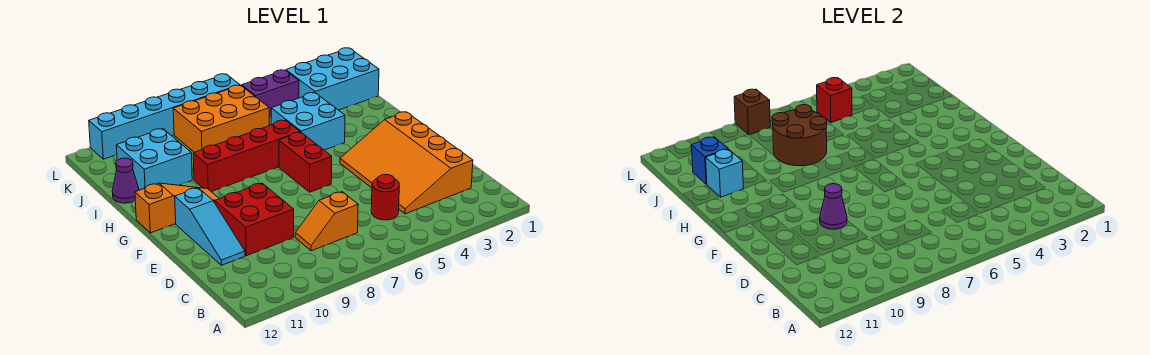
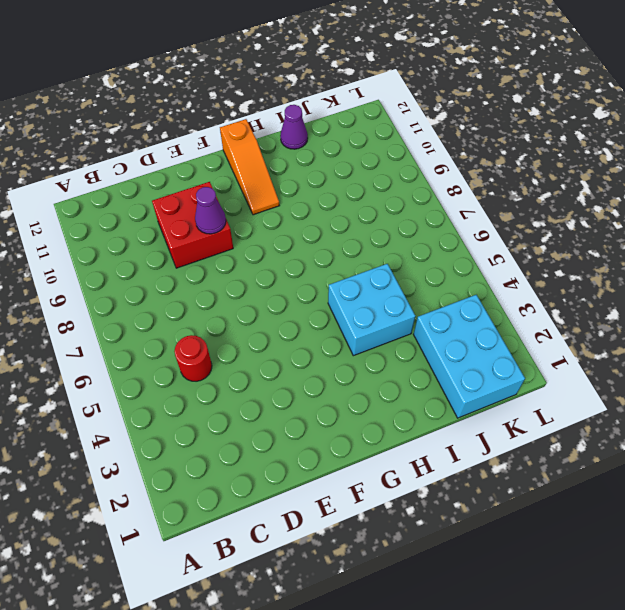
none -> orange slope C2:F4 level 1 top 2
none -> orange slope C7:C8 level 1 top 7
none -> cyan slope D11:F11 level 1 top F

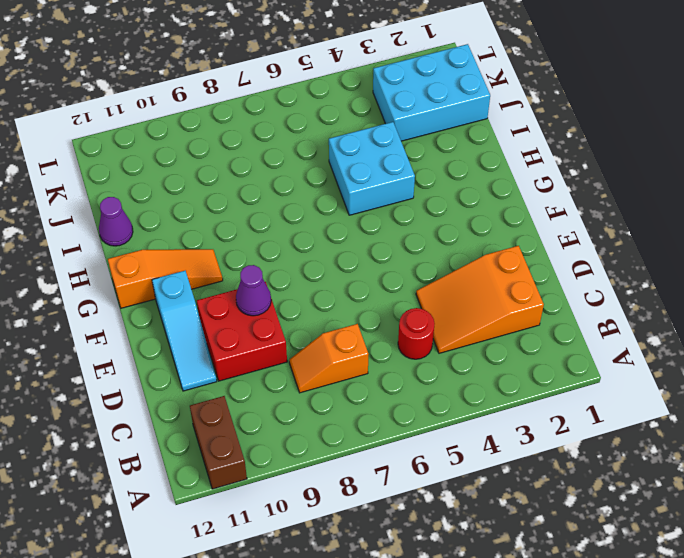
brown brick A11:B11 level 1 -> none
orange slope C2:D4 level 1 top 2 -> orange slope C2:F4 level 1 top 2
none -> red brick F6:G6 level 1
none -> red brick H6:H9 level 1
none -> cyan brick I10:J11 level 1

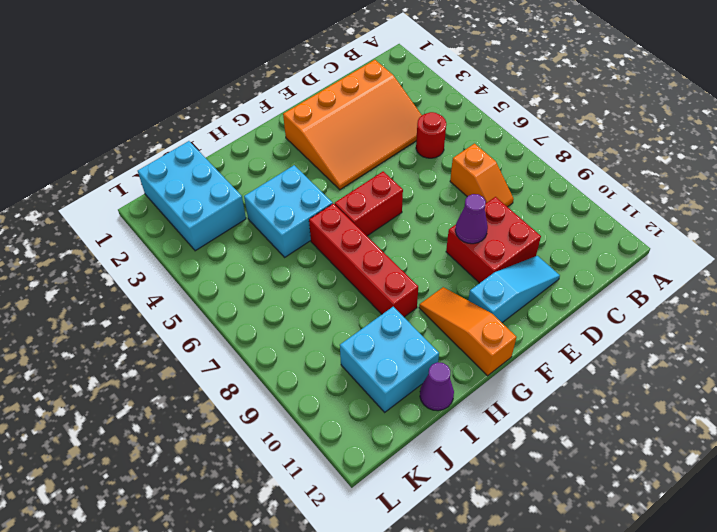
none -> orange brick J6:K8 level 1
none -> purple brick K4:K5 level 1
none -> cyan brick L6:L11 level 1

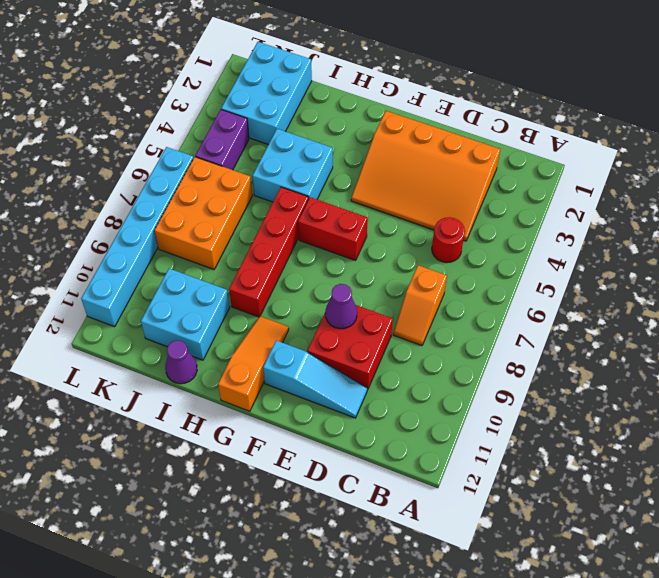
none -> brown round brick I7:J8 level 2
none -> cyan brick I11 level 2
none -> blue brick J11 level 2

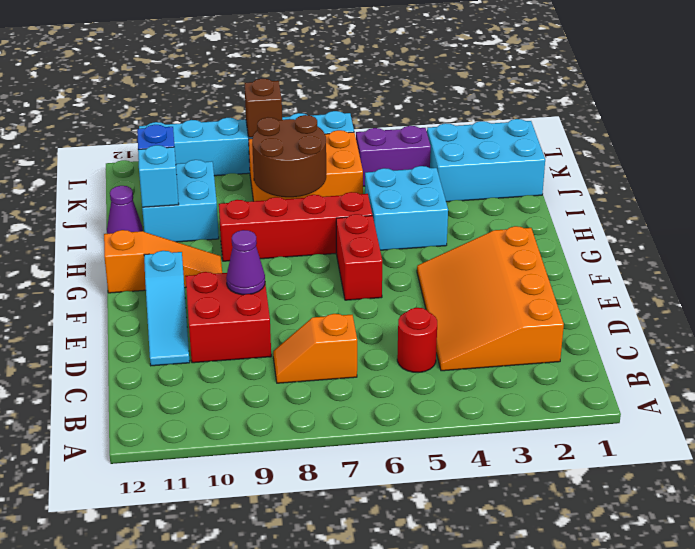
none -> red brick K5 level 2

